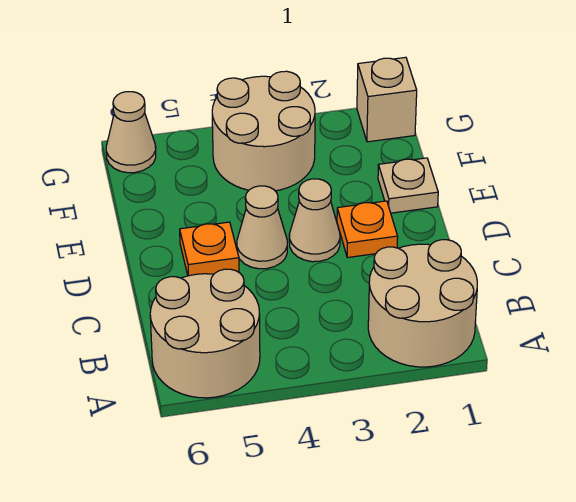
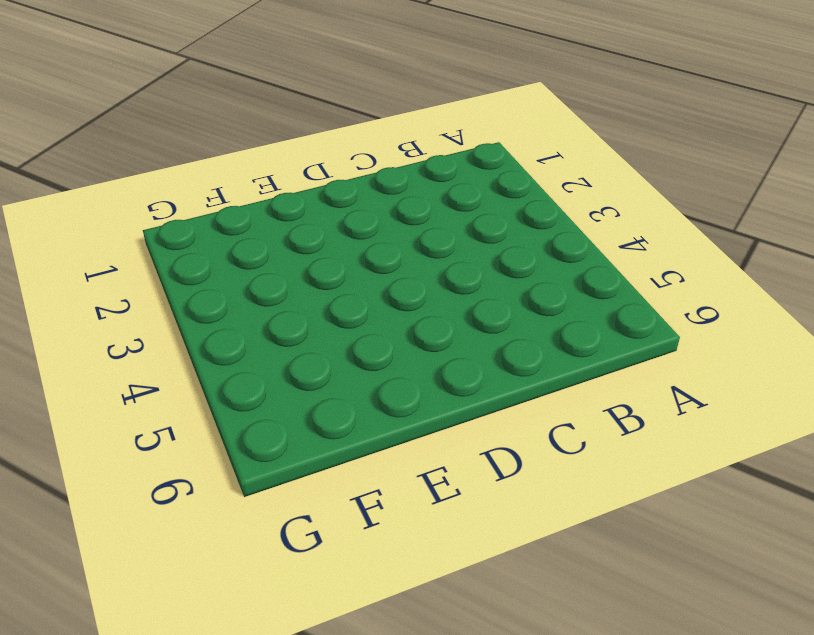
none -> tan round brick A1:B2 level 1
none -> tan round brick A5:B6 level 1

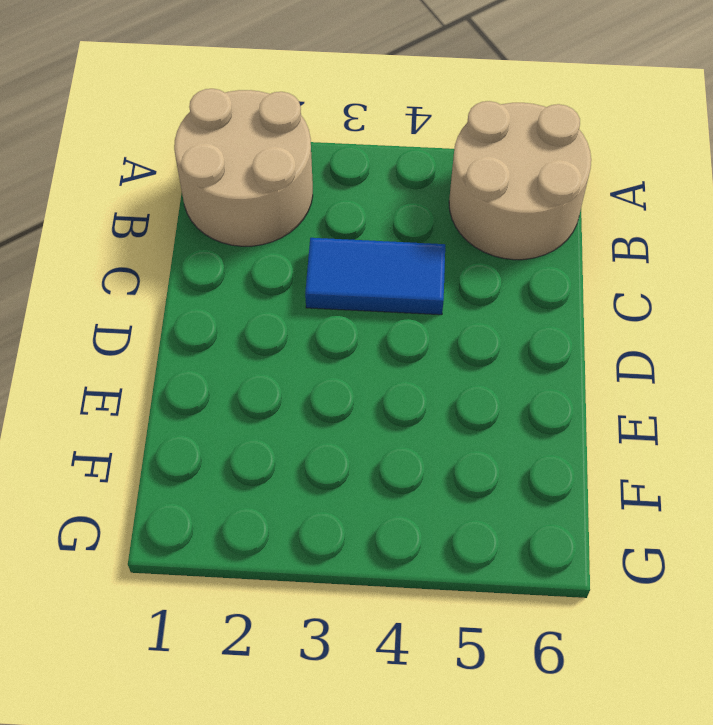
blue tile C3:C4 level 1 -> none
none -> orange plate D2 level 1
none -> tan cone D3 level 1

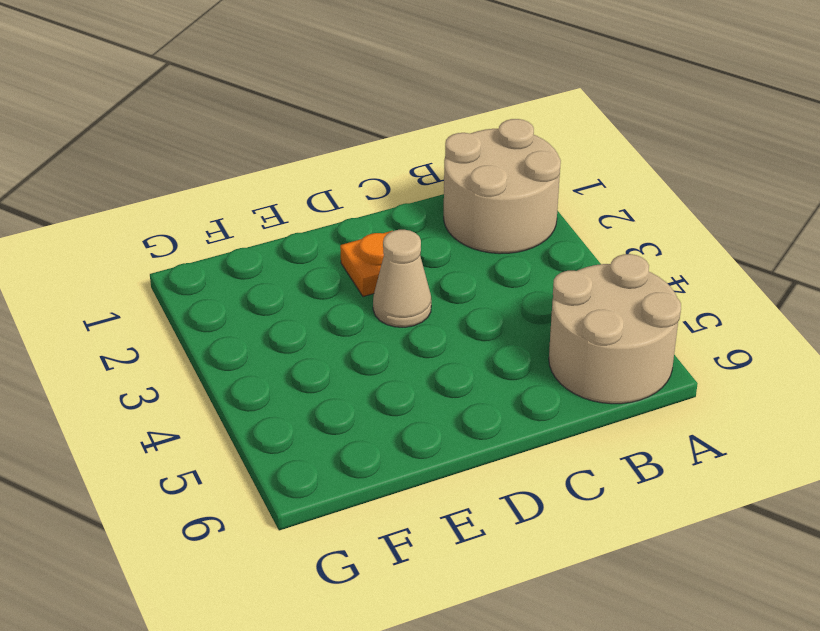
none -> tan cone D4 level 1
none -> orange plate D5 level 1

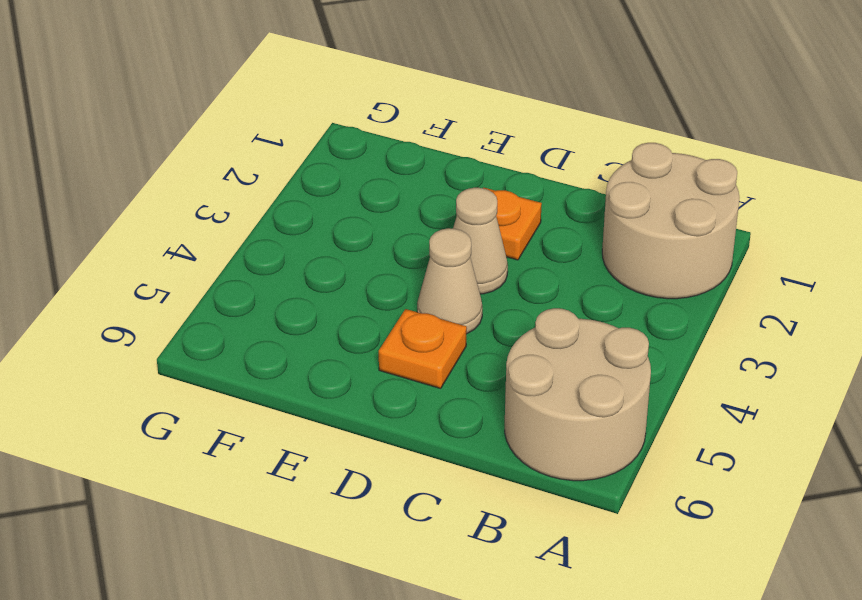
none -> tan plate E1 level 1
none -> tan round brick F3:G4 level 1

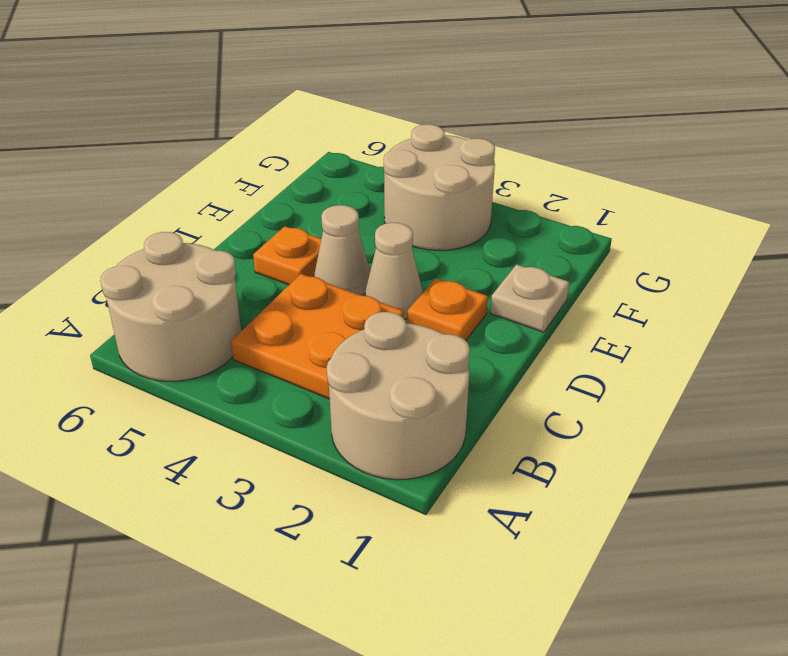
orange plate B3:C4 level 1 -> none
none -> tan brick G1 level 1
none -> tan cone G6 level 1

